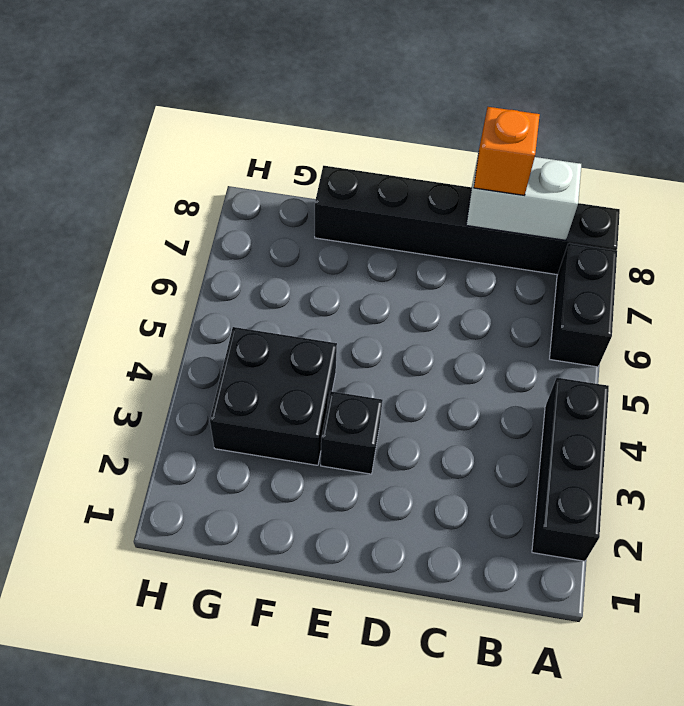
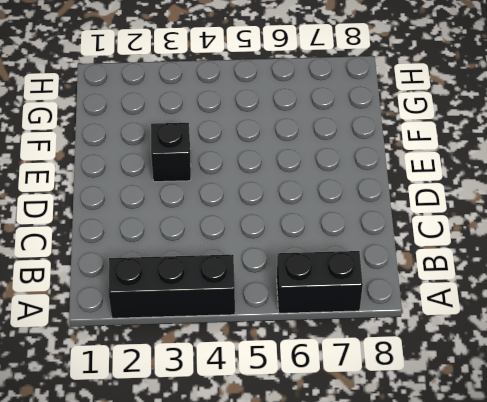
none -> black brick A8:F8 level 1
none -> black brick F3:G4 level 1

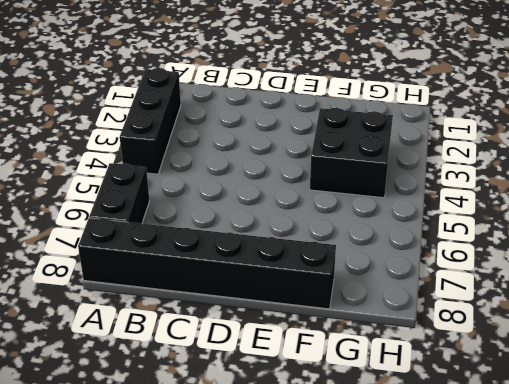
none -> black brick E3 level 1
none -> white brick B8:C8 level 2

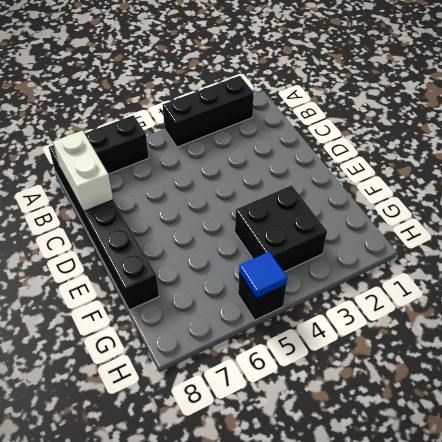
black brick H5 level 1 -> black brick E3 level 1
blue tile H5 level 2 -> none
none -> orange brick C8 level 3

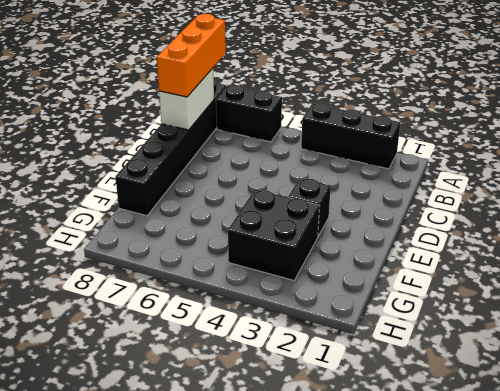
orange brick A8:C8 level 3 -> orange brick C8 level 3

